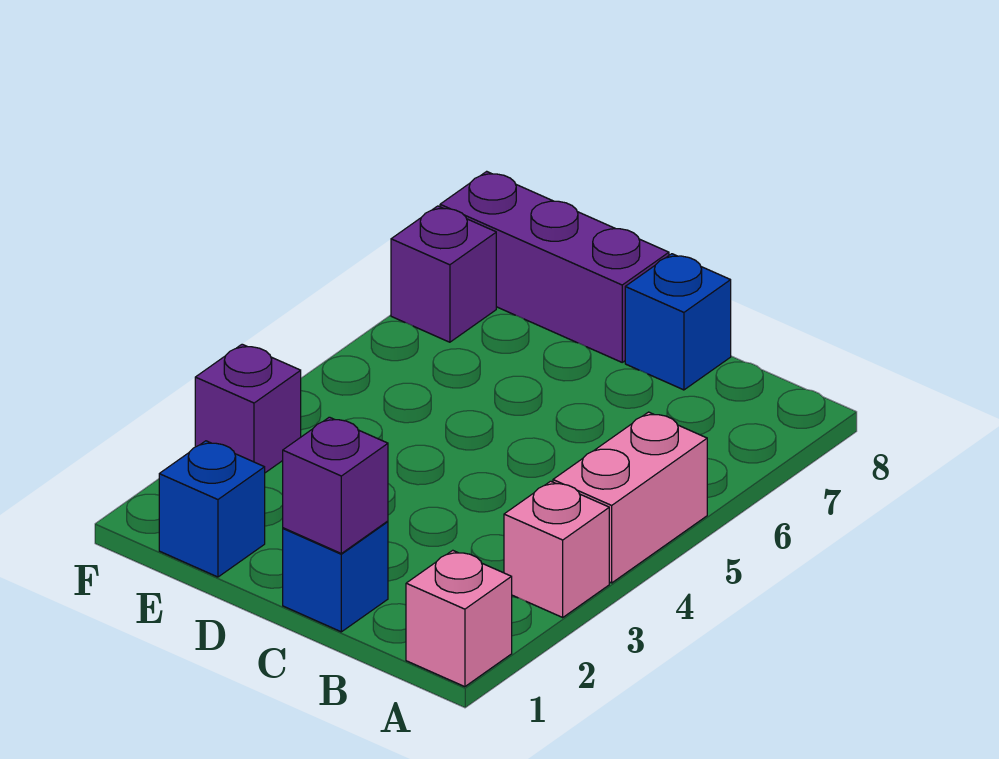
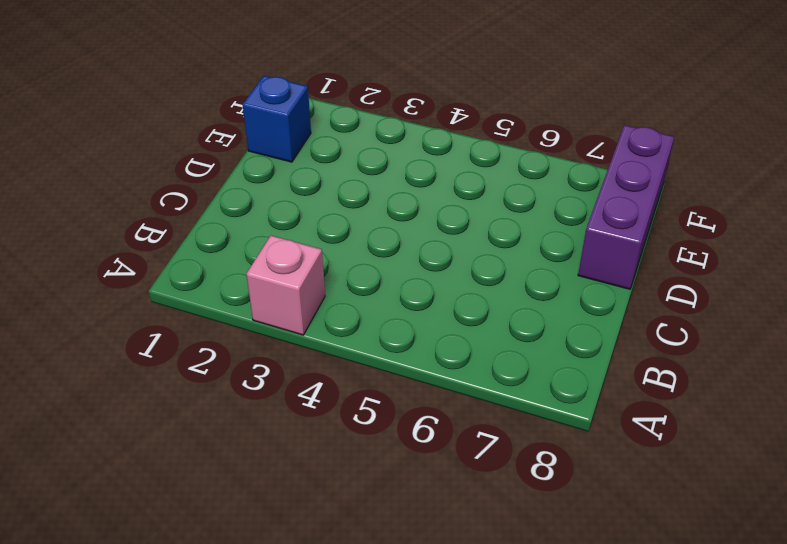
none -> pink brick A1 level 1
none -> pink brick A4:A5 level 1

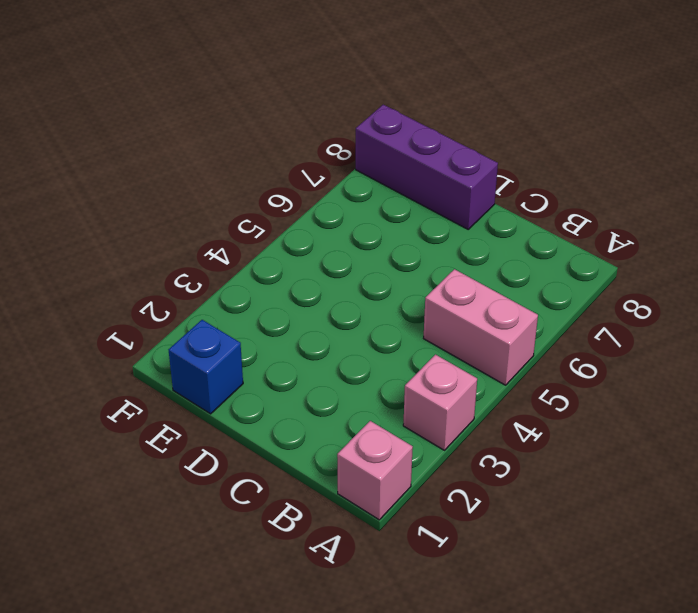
pink brick A5:B5 level 1 -> pink brick A4:A5 level 1
none -> blue brick C1 level 1
none -> blue brick C8 level 1

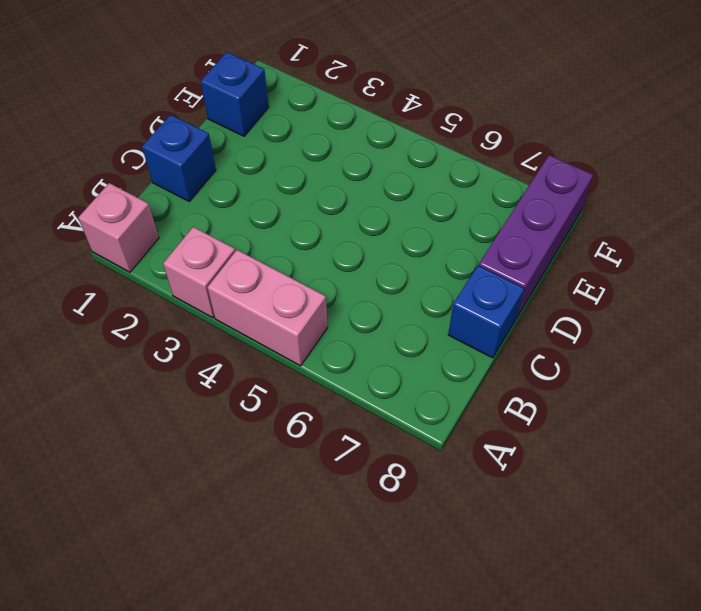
none -> purple brick F3 level 1
none -> purple brick F7 level 1

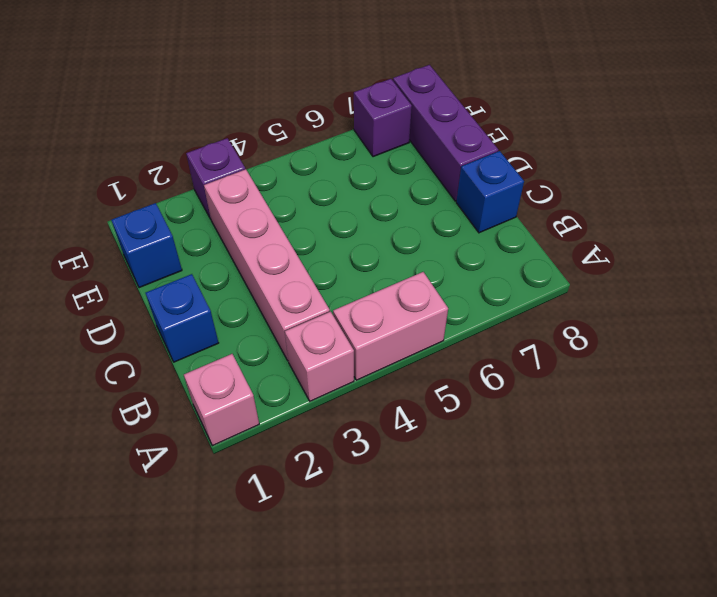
pink brick B3:E3 level 1 -> none
none -> purple brick C1 level 2

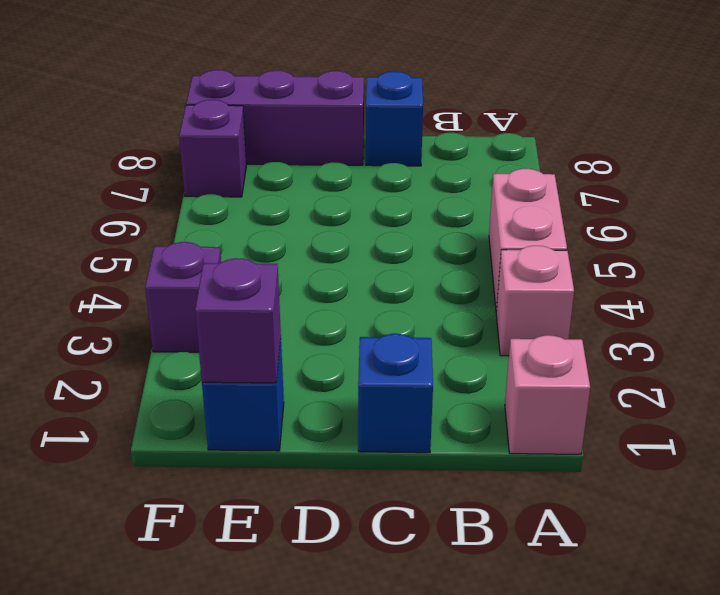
purple brick E1 level 2 -> purple brick C1 level 2

